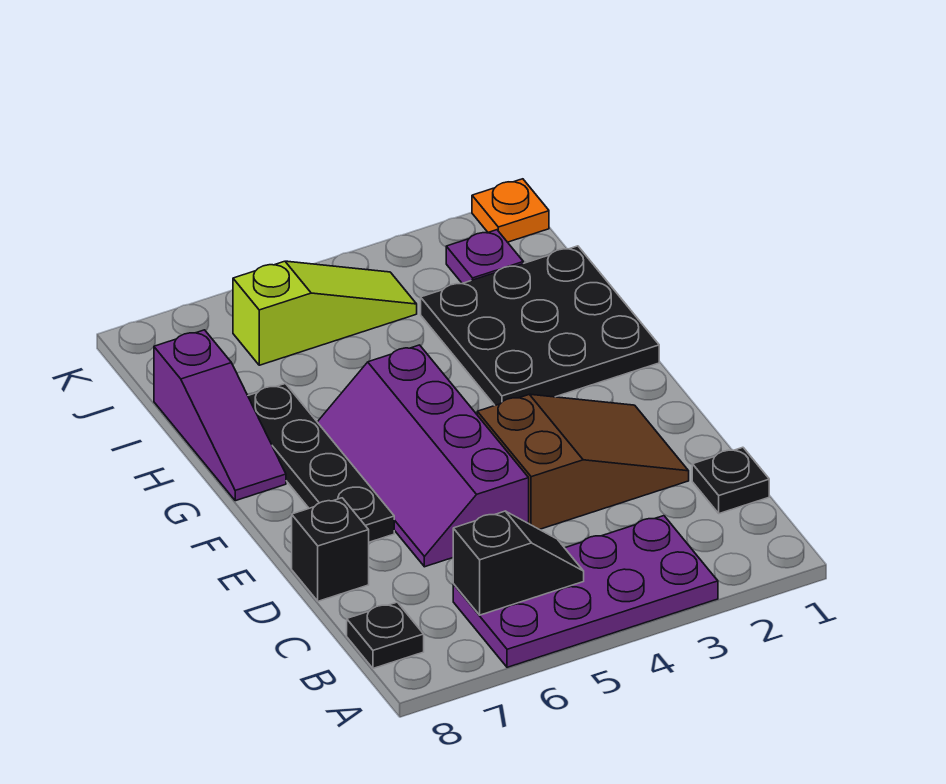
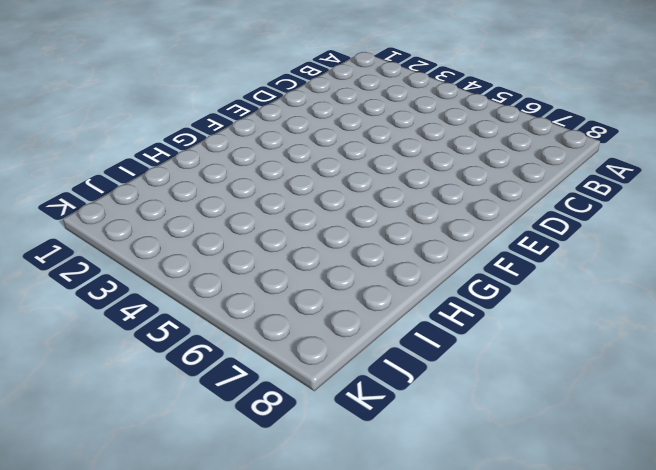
none -> purple plate A3:B6 level 1
none -> black plate B8 level 1
none -> black plate C1 level 1

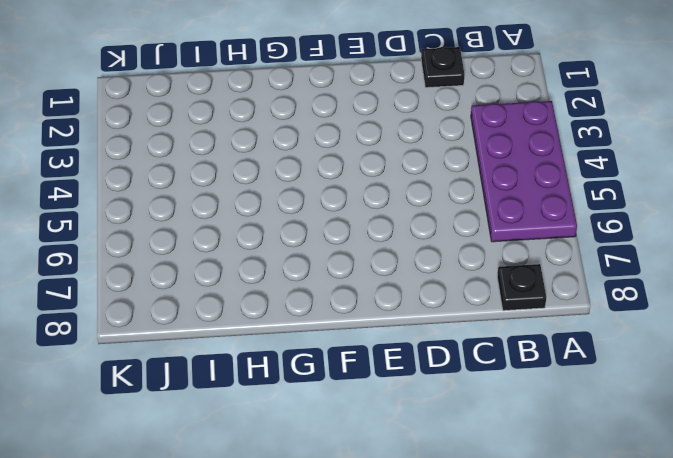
none -> brown slope D2:E4 level 1 top 4
none -> purple slope D5:G6 level 1 top 5
none -> black brick D8 level 1

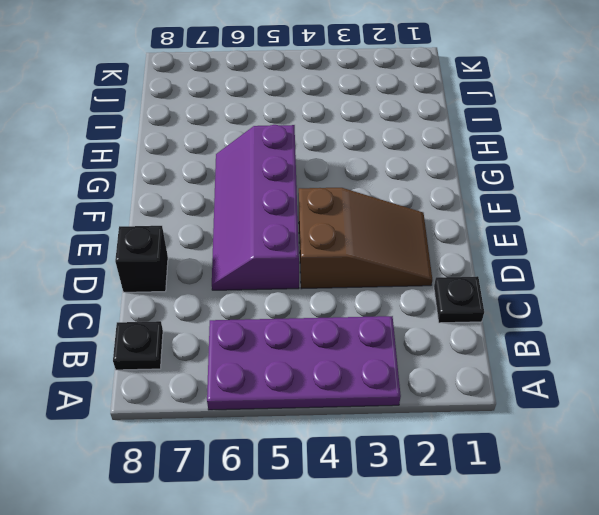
none -> black plate E7:H7 level 1
none -> black plate G1:I3 level 1
none -> purple slope G8:I8 level 1 top I

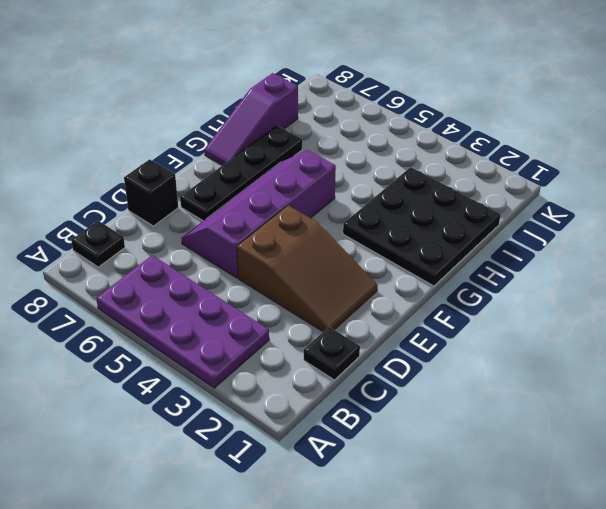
none -> purple plate J2 level 1
none -> lime slope J4:J6 level 1 top 6
none -> orange plate K1 level 1

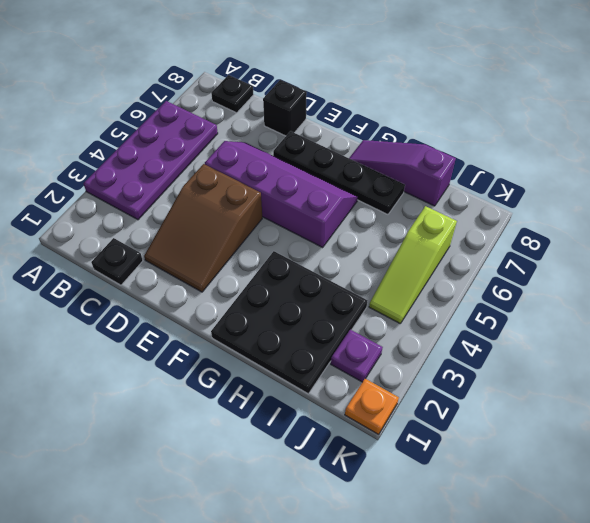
none -> black slope B5:B6 level 2 top 6

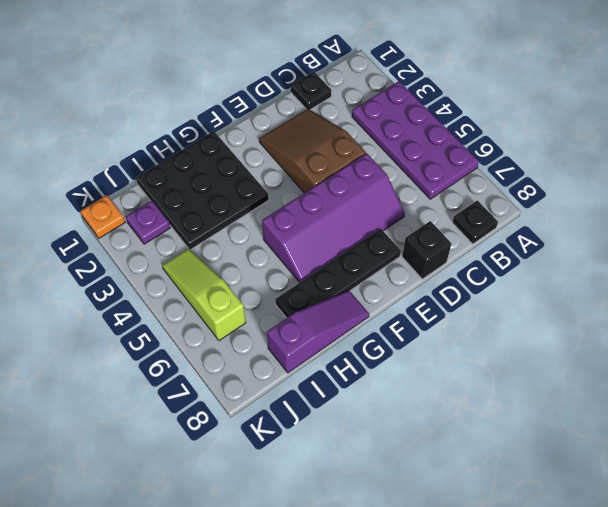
none -> black slope B5:B6 level 2 top 6

